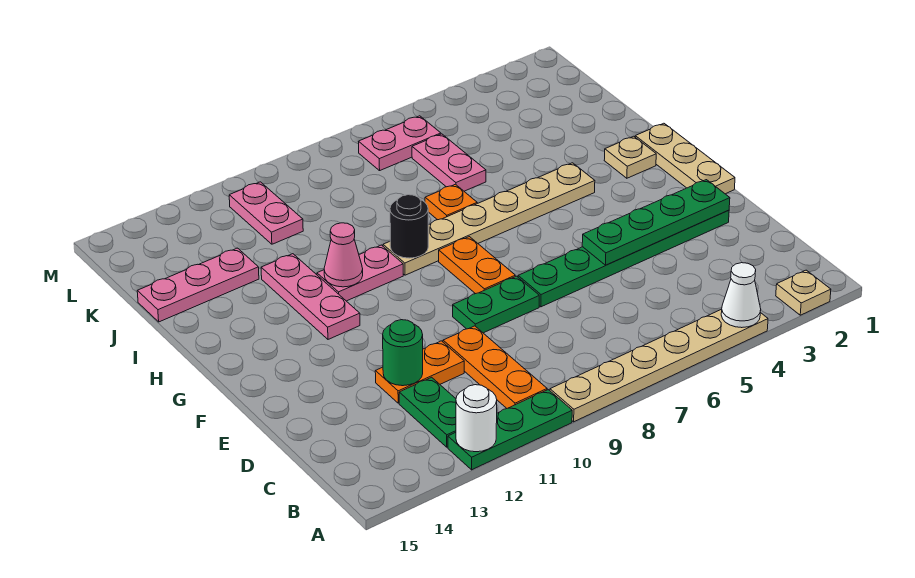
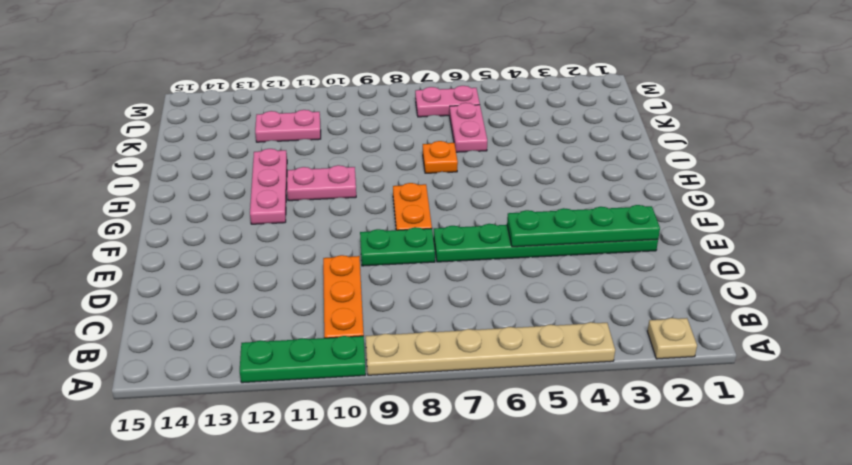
pink plate K11:K12 level 1 -> pink plate K11:L11 level 1
none -> green plate B12:C12 level 1
none -> orange plate D11:D12 level 1
none -> tan plate F1:H1 level 1

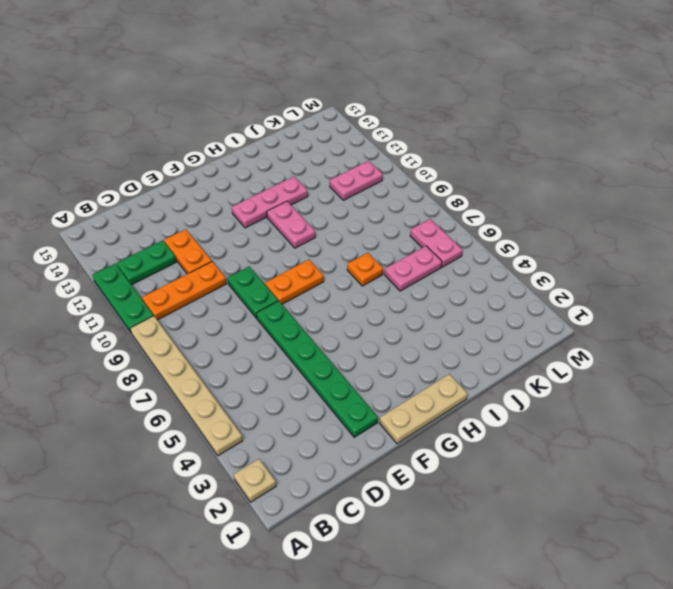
none -> tan plate H2 level 1
none -> tan plate H4:H9 level 1
none -> pink plate J13:J15 level 1

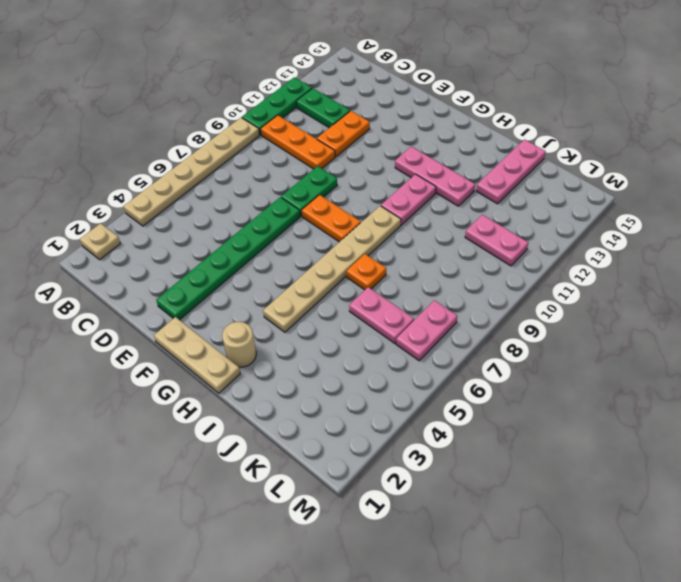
tan round brick H2 level 1 -> tan plate H2 level 1
none -> white cone A4 level 2
none -> white round brick A12 level 2
none -> green round brick D12 level 2

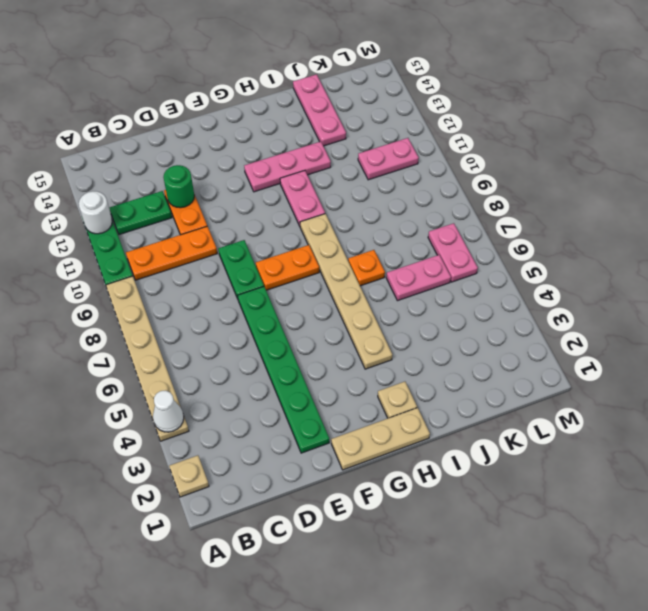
none -> green plate E2:E5 level 2
none -> black round brick H9 level 2
none -> pink cone H11 level 2

